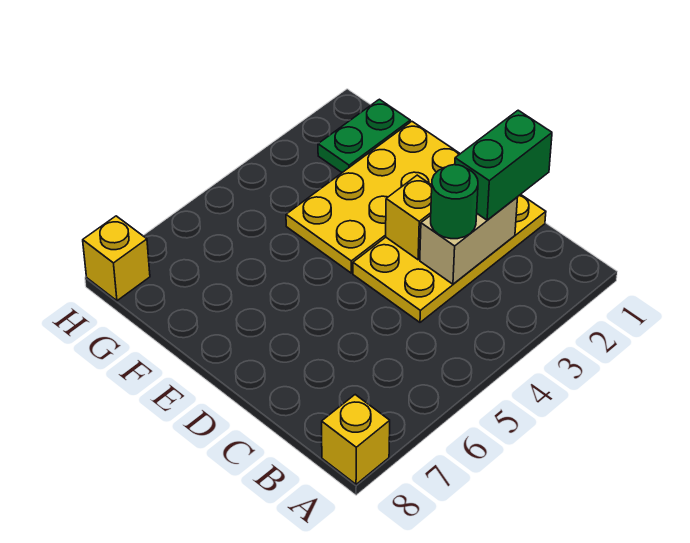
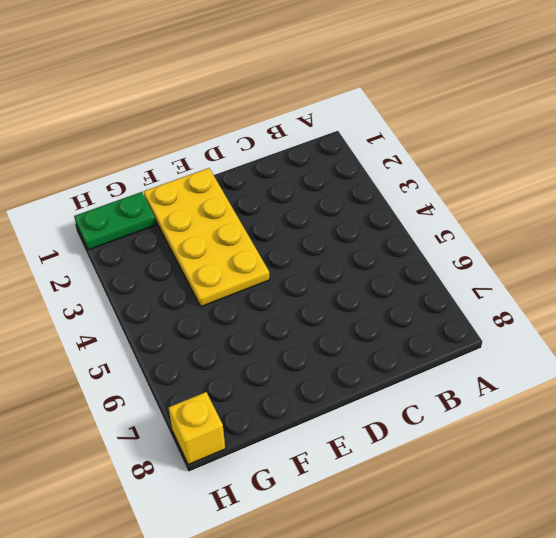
green plate G1:H1 level 1 -> green plate G1:G2 level 1
none -> yellow brick A8 level 1
none -> yellow plate C1:D4 level 1

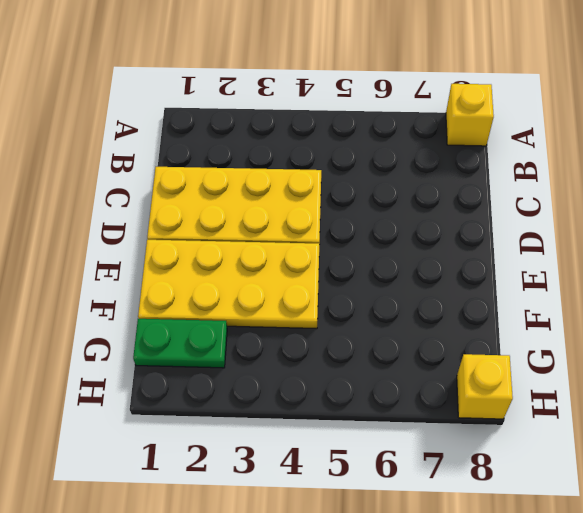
none -> tan brick C2:C3 level 2
none -> yellow brick D3 level 2

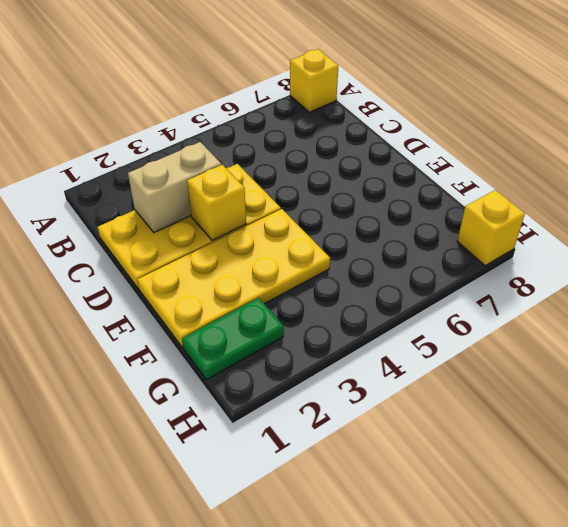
none -> green brick C1:C2 level 3
none -> green round brick C3 level 3

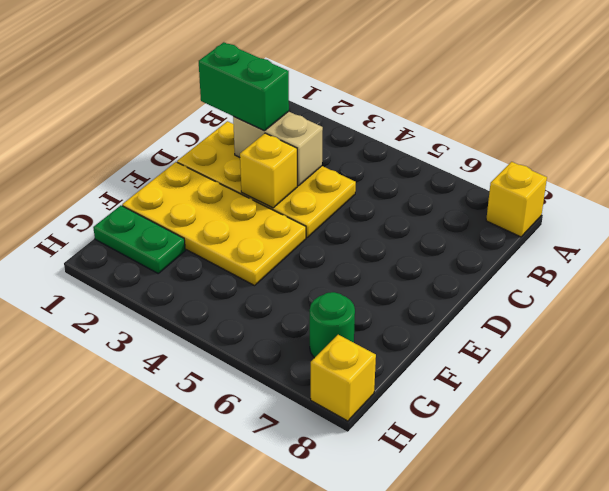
green round brick G7 level 1 -> green round brick C3 level 3

